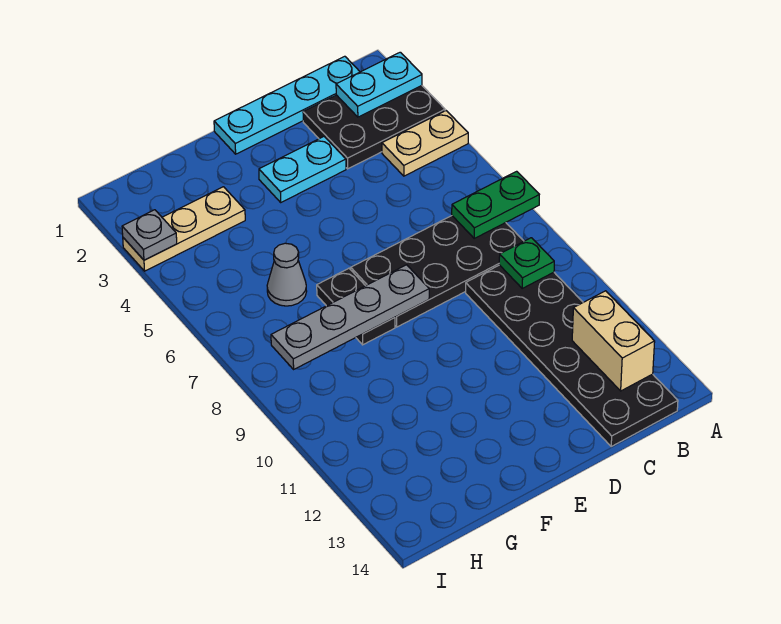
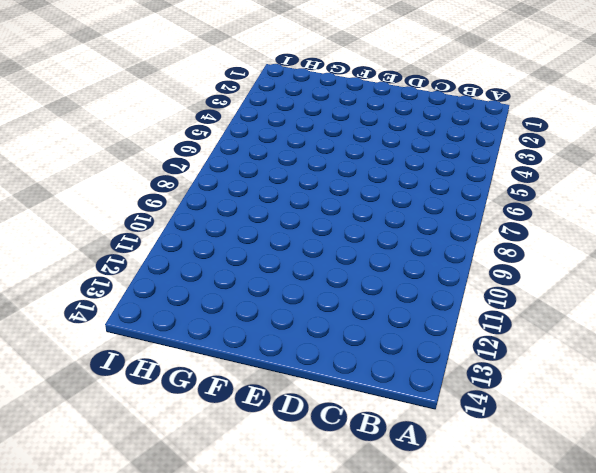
none -> black plate A2:C3 level 1
none -> tan plate A4:B4 level 1
none -> cyan plate B1:E1 level 1

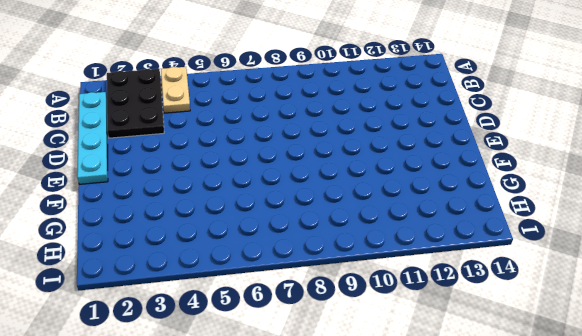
none -> black plate B7:E8 level 1
none -> black plate B9:C14 level 1
none -> cyan plate D3:E3 level 1

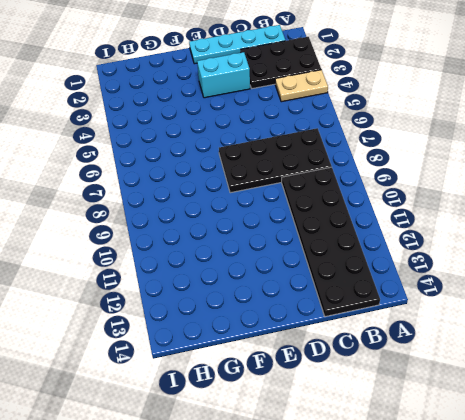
cyan brick D3:E3 level 1 -> cyan plate D3:E3 level 1
none -> black plate F7:F8 level 1
none -> tan plate G3:I3 level 1
none -> grey cone G6 level 1

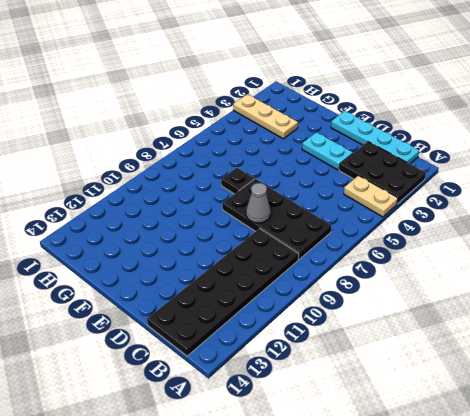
grey cone D8 level 2 -> grey cone G6 level 1
black plate F7 level 1 -> black plate F7:F8 level 1
none -> cyan plate A2:B2 level 2
none -> green plate A7:B7 level 2
none -> green plate B9 level 2

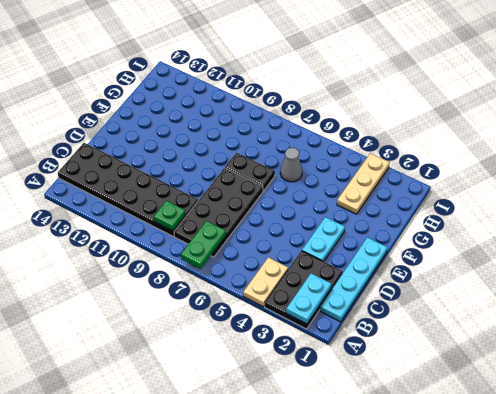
none -> tan brick B12:B13 level 2
none -> grey plate E8:H8 level 2
none -> grey plate I3 level 2

